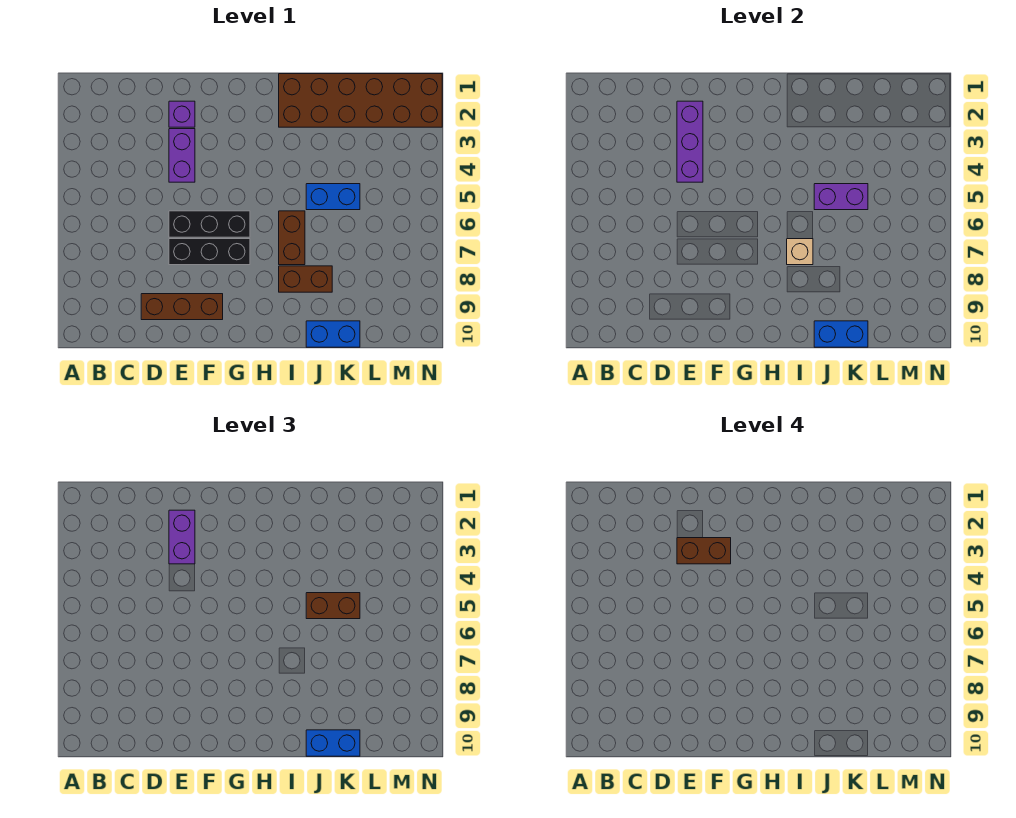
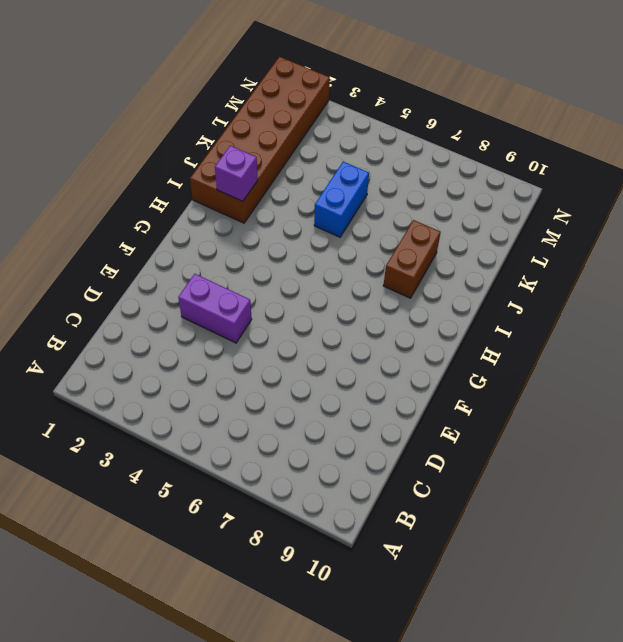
purple brick I2 level 2 -> purple brick E2 level 1
none -> brown brick D9:F9 level 1
none -> black brick E6:G6 level 1
none -> black brick E7:G7 level 1

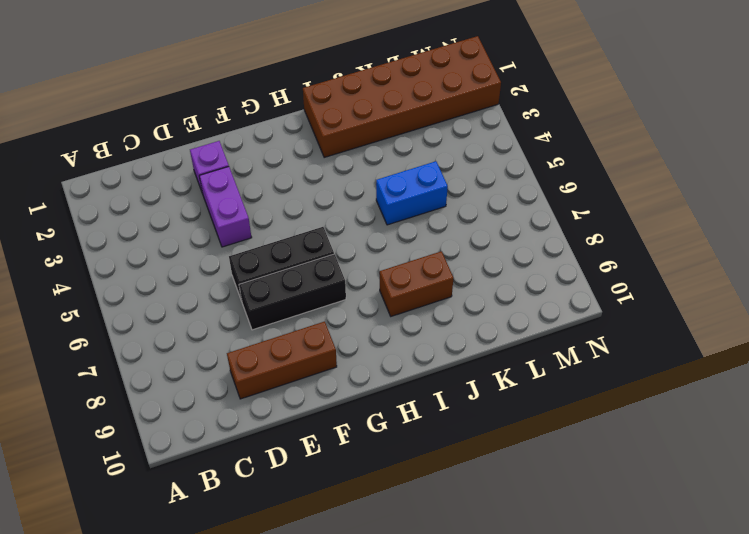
none -> brown brick I6:I7 level 1
none -> blue brick J10:K10 level 1
none -> purple brick E2:E4 level 2

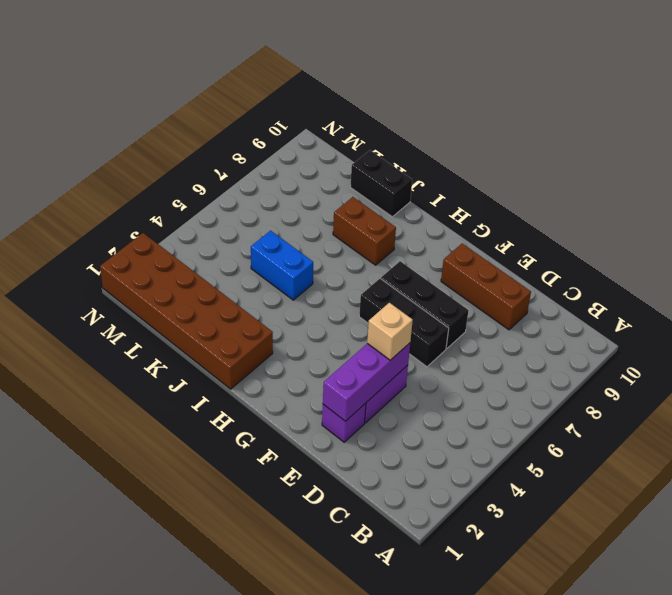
tan brick E4 level 3 -> tan brick I7 level 2
black brick J10:K10 level 1 -> blue brick J10:K10 level 1
none -> brown brick I6:I7 level 1
none -> purple brick J5:K5 level 2
none -> blue brick J10:K10 level 2

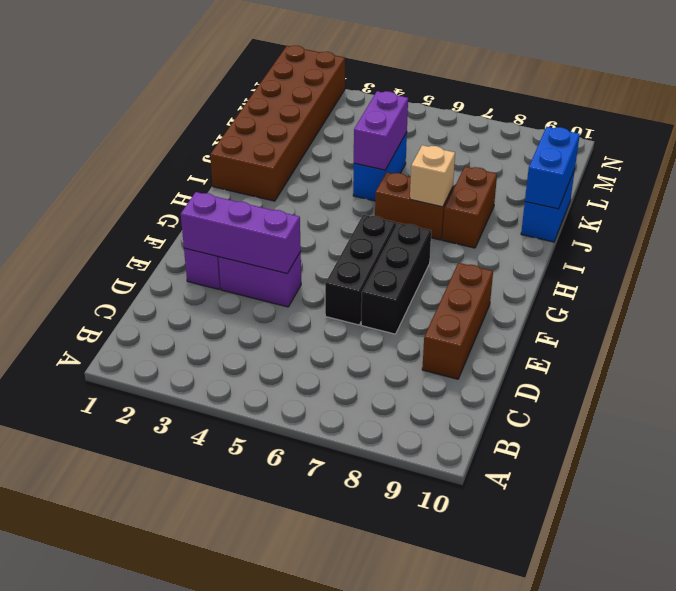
none -> purple brick E2:E3 level 3
none -> brown brick J5:K5 level 3
none -> blue brick J10:K10 level 3

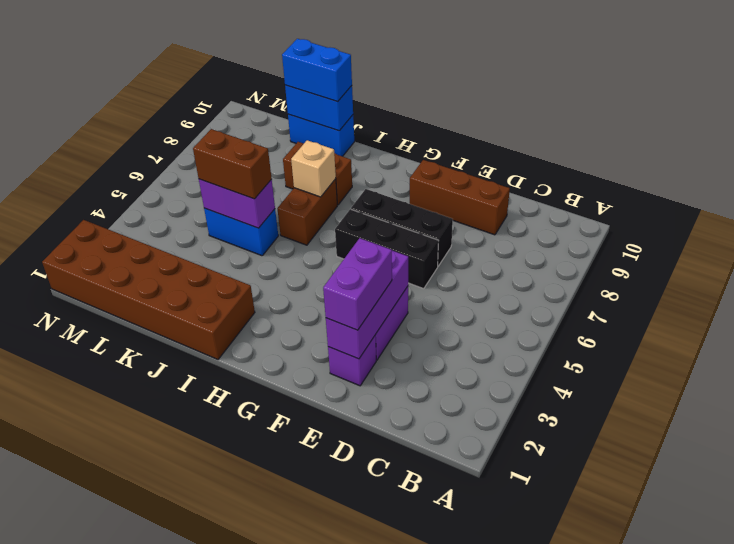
none -> brown brick E3:F3 level 4

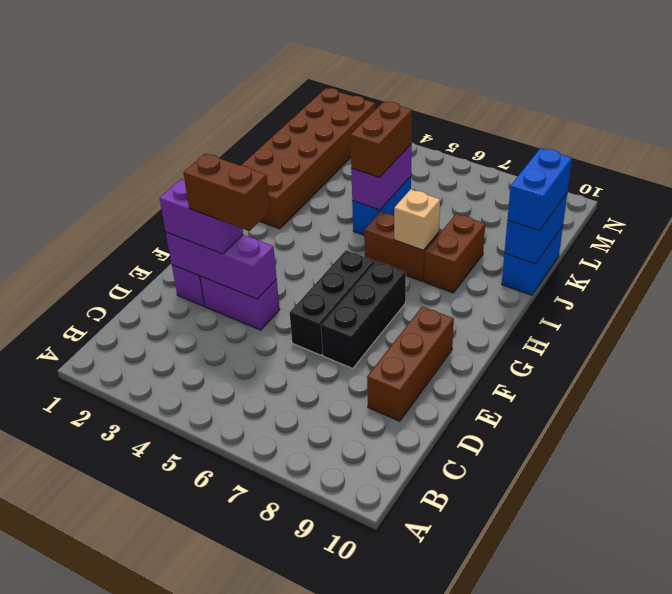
brown brick E3:E4 level 4 -> brown brick E3:F3 level 4

